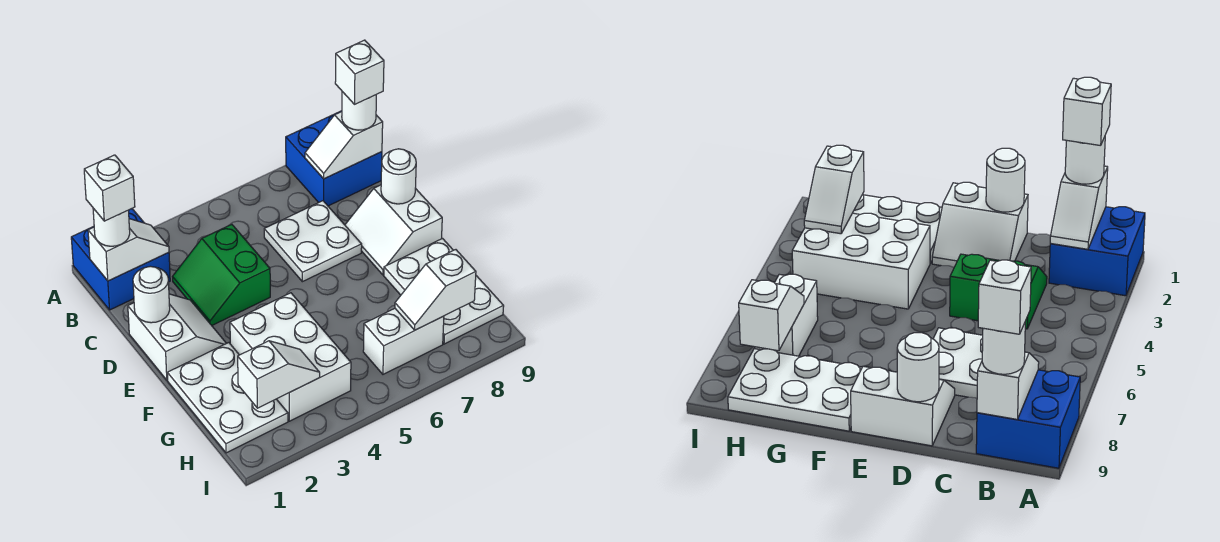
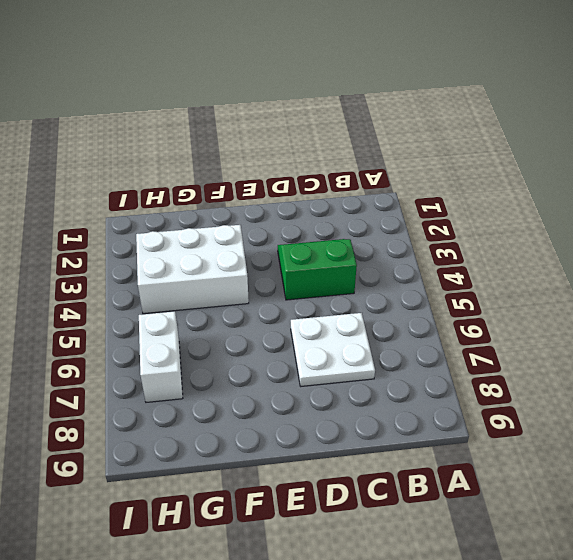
none -> blue brick A1:B2 level 1
none -> blue brick A8:B9 level 1
none -> white slope D1:E2 level 1 top 1

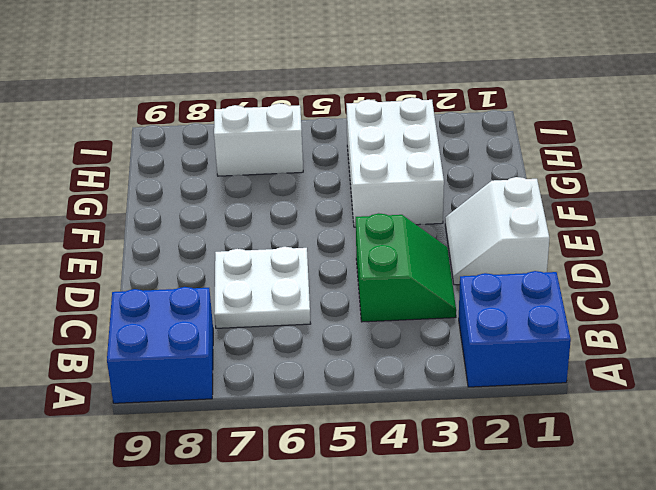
none -> white slope D8:E9 level 1 top 9
none -> white plate F1:H2 level 1
none -> white plate F8:H9 level 1

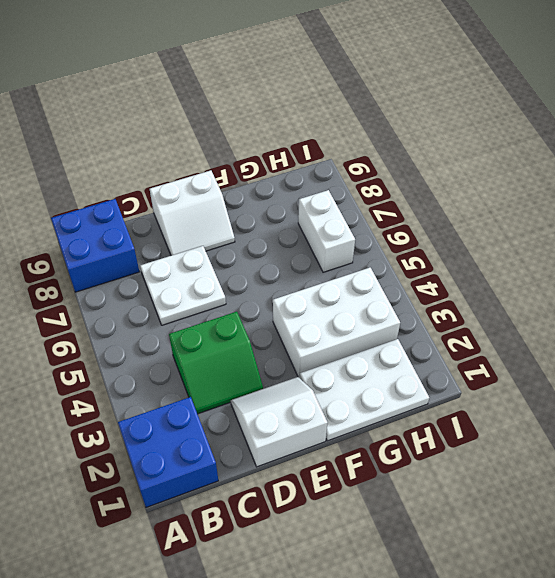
none -> white plate F8:H9 level 1
none -> white slope B1:B2 level 2 top 1
none -> white slope B8:B9 level 2 top 9

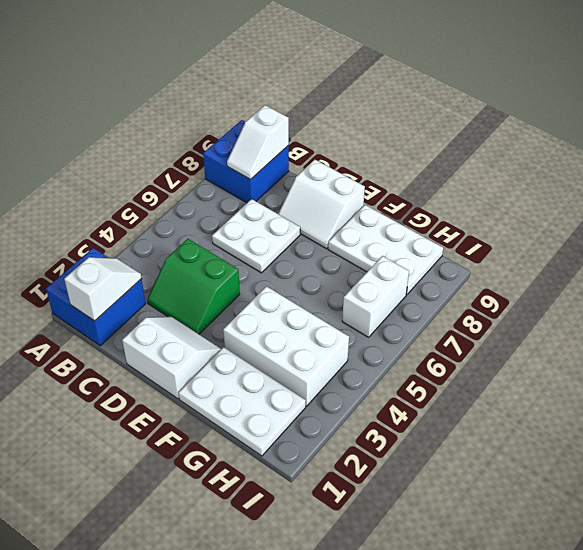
none -> white round brick D1 level 2
none -> white round brick D9 level 2
none -> white slope H2:H3 level 2 top 2

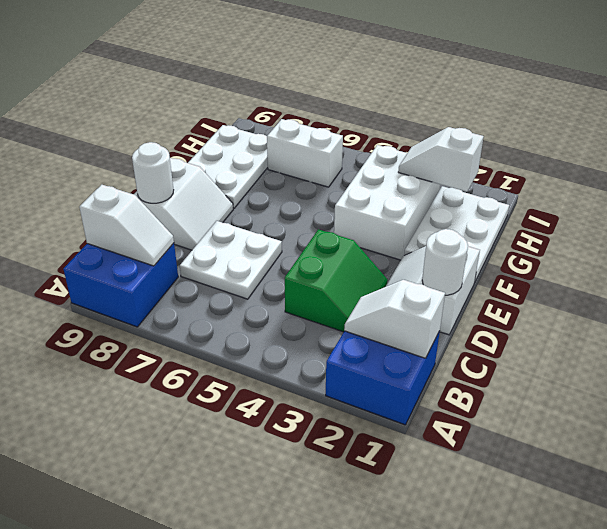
none -> white slope H7:H8 level 2 top 8
none -> white round brick B1 level 3
none -> white round brick B9 level 3

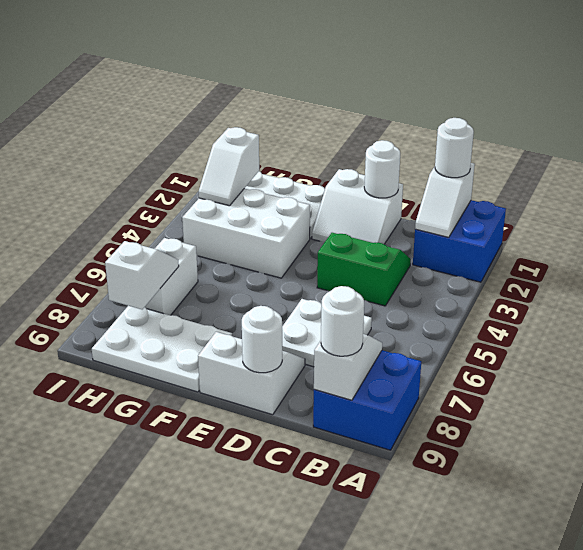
none -> white brick B1 level 4
none -> white brick B9 level 4

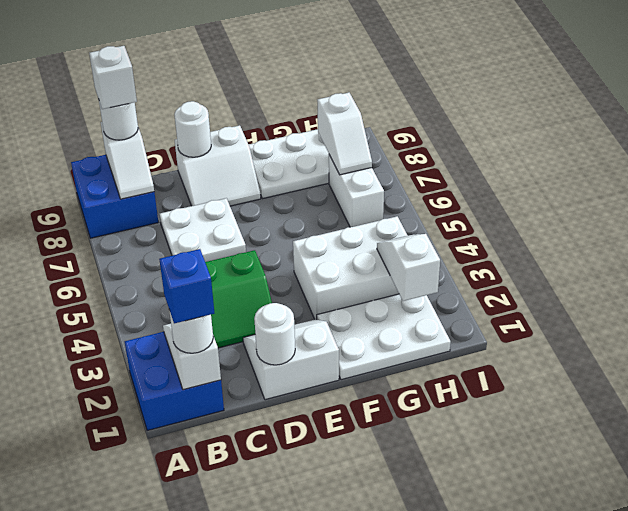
blue brick B1 level 4 -> white brick B1 level 4

